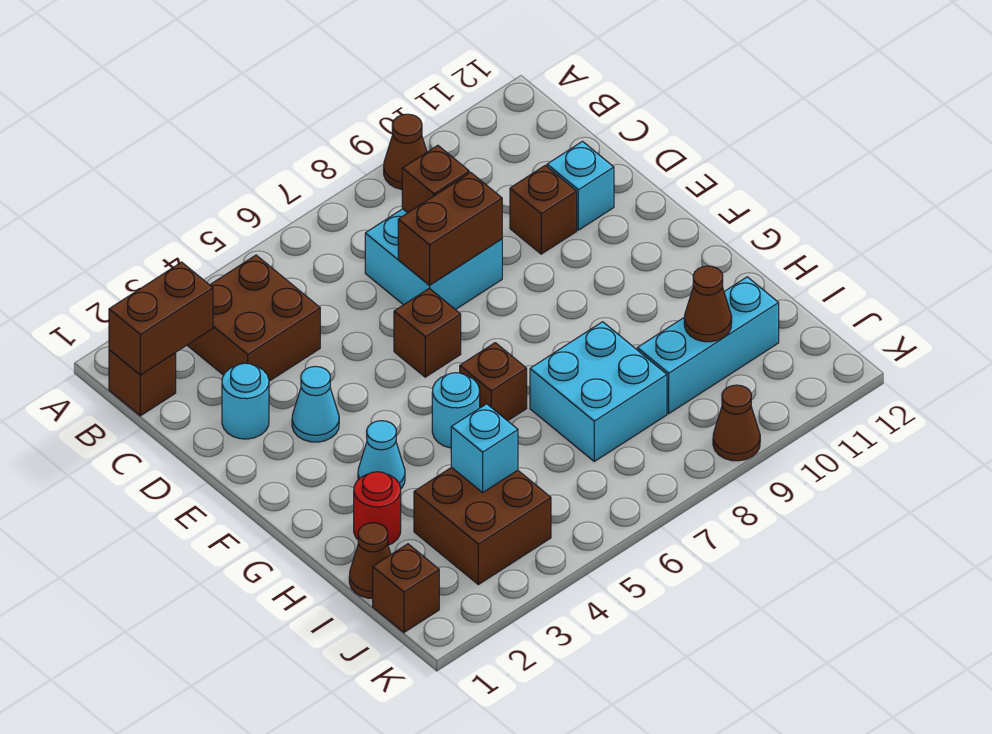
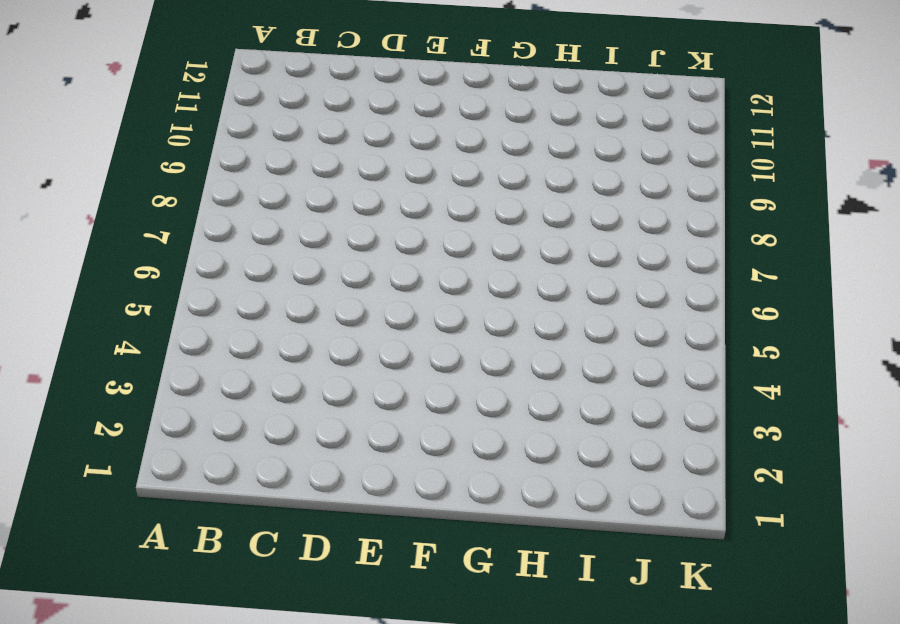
none -> brown cone A9 level 1
none -> brown brick B1 level 1
none -> brown brick B3:C4 level 1

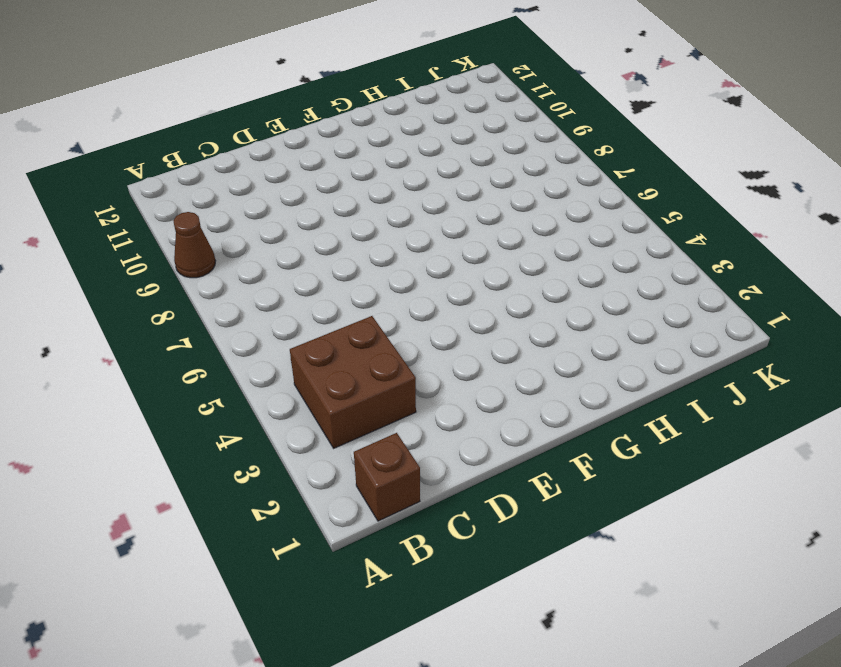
none -> cyan brick C7:D8 level 1
none -> cyan round brick D2 level 1
none -> brown brick D10 level 1

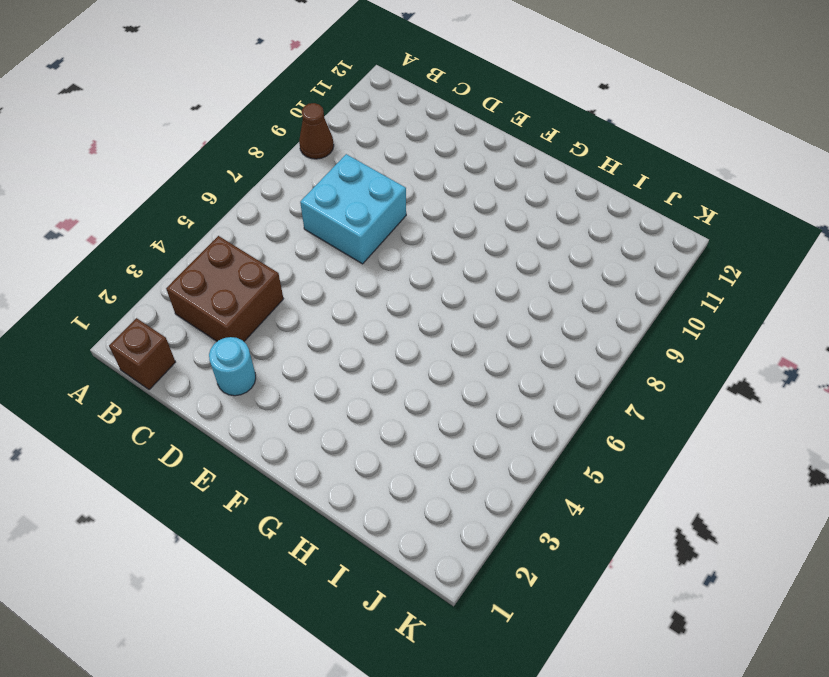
none -> brown brick D10 level 1
none -> cyan brick D11 level 1
none -> cyan cone E3 level 1

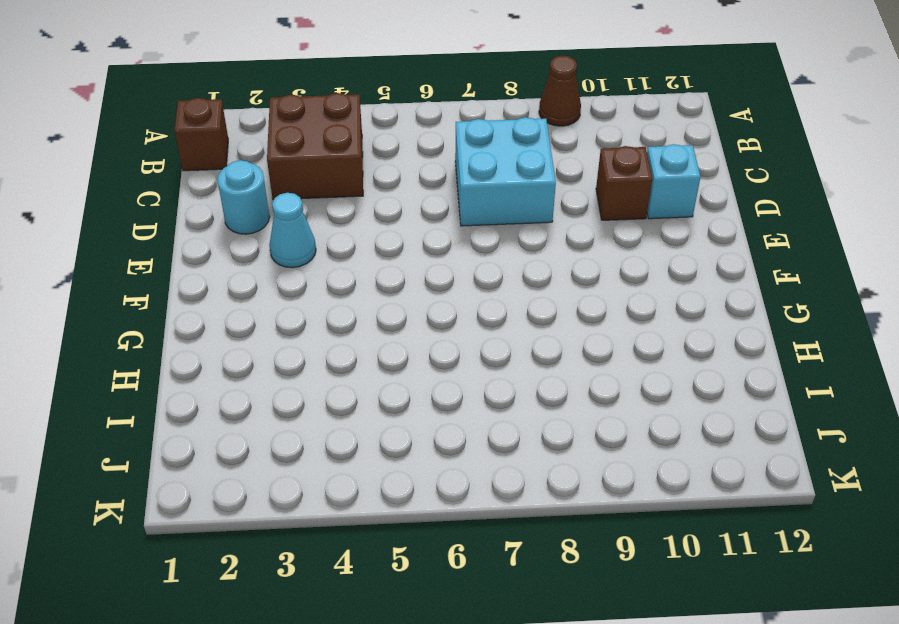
none -> brown brick E6 level 1
none -> cyan cone G3 level 1
none -> cyan round brick G5 level 1

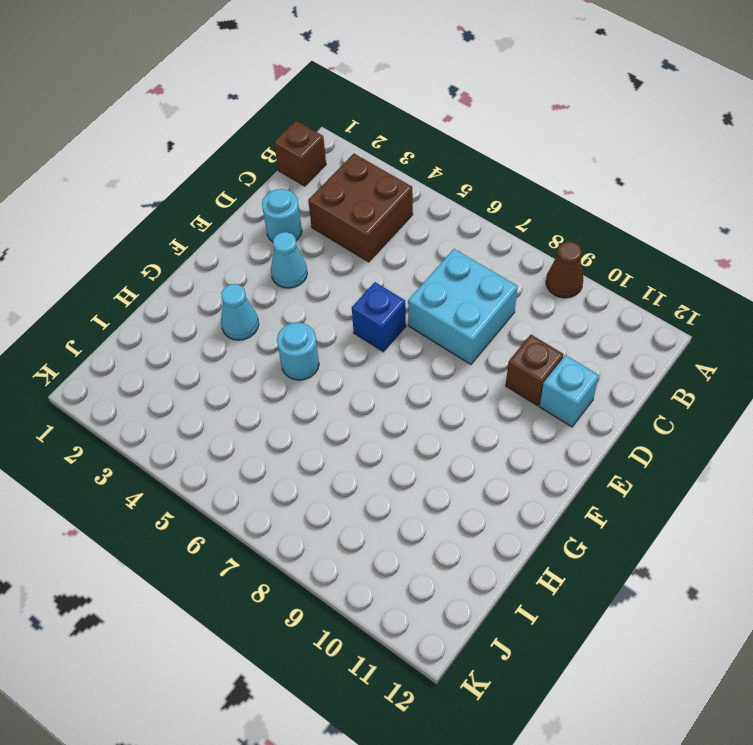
blue brick E6 level 1 -> brown brick E6 level 1
none -> brown brick G6 level 1
none -> red round brick H2 level 1
none -> cyan brick H7:I8 level 1

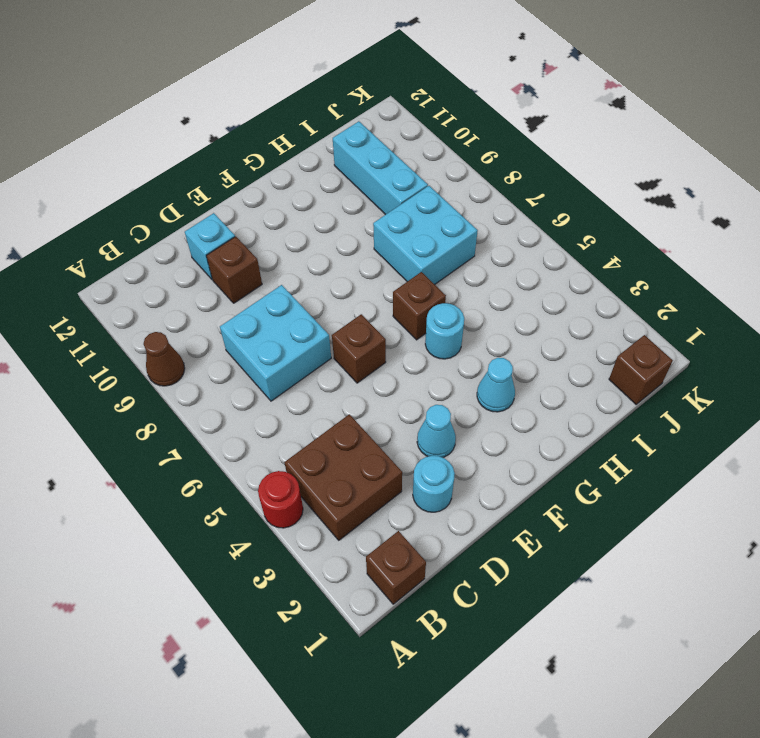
red round brick A4 level 1 -> red round brick H2 level 1
none -> brown cone I1 level 1
none -> brown brick I3:J4 level 1
none -> brown cone K9 level 1

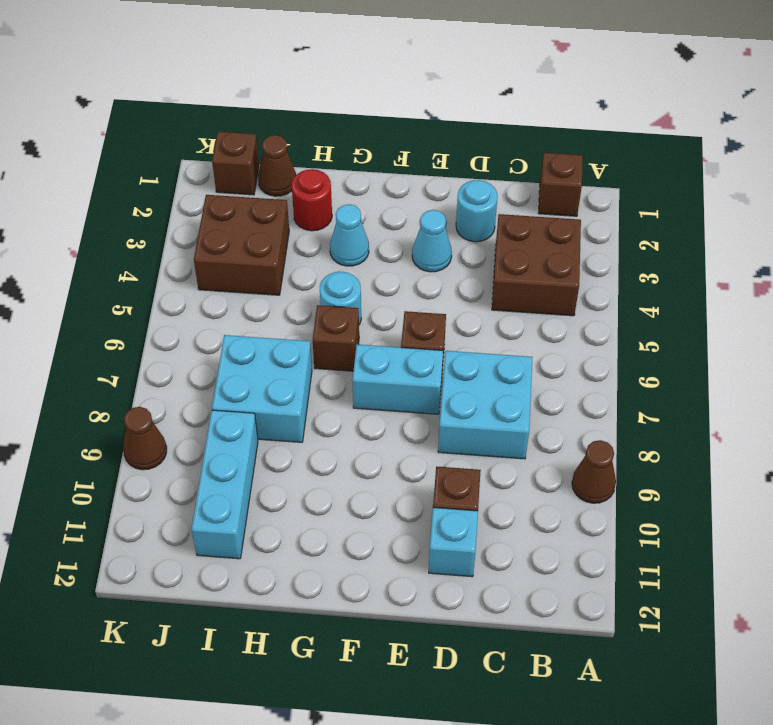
cyan brick E7:F7 level 1 -> none
none -> brown brick B1:B2 level 2
none -> brown brick C8 level 2
none -> brown brick D7:D8 level 2

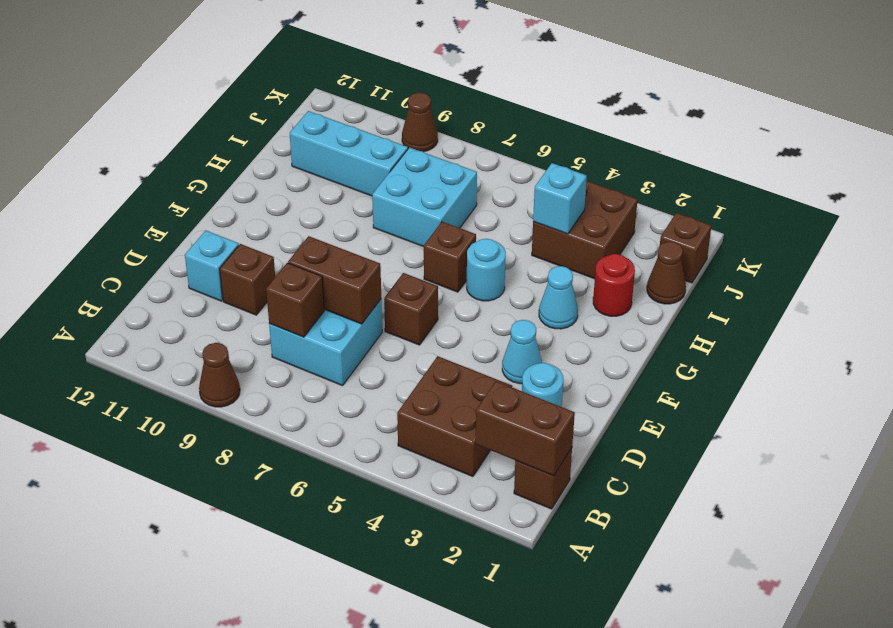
none -> brown cone I10 level 2

